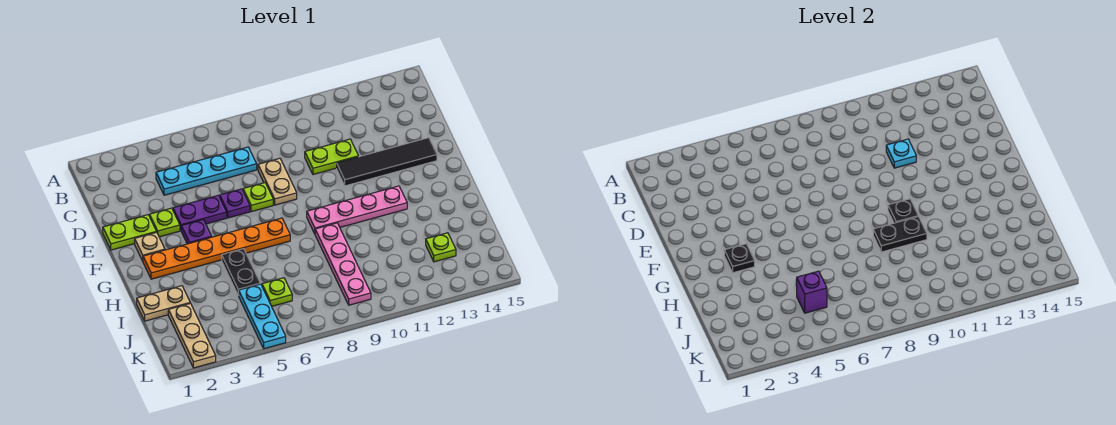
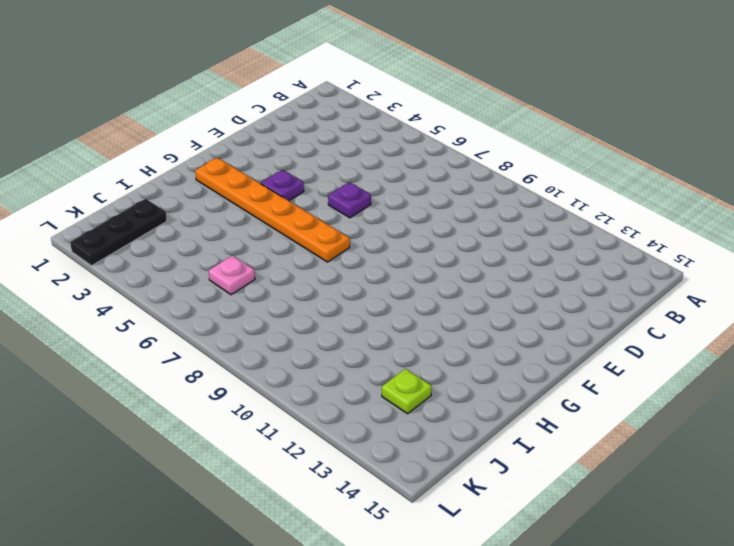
black plate J2:L2 level 1 -> tan plate J2:L2 level 1
pink plate J6 level 1 -> lime plate J6 level 1
none -> cyan plate C4:C7 level 1
none -> tan plate D8:E8 level 1
none -> lime plate D10:D11 level 1

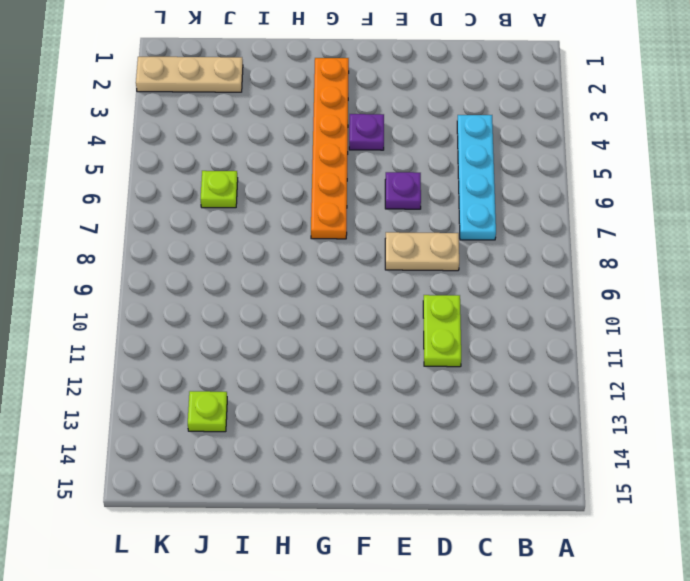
none -> lime plate E1:E2 level 1
none -> lime plate E3 level 1
none -> purple plate E4:E5 level 1

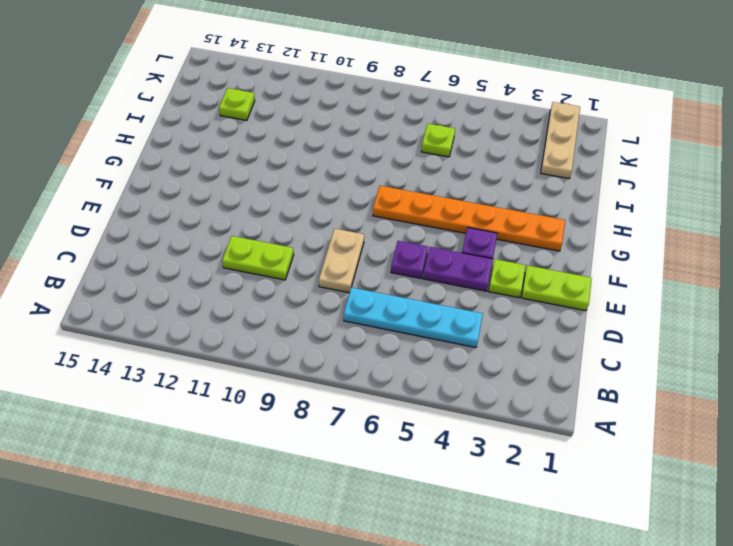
none -> lime plate E7 level 1
none -> black tile E11:E14 level 1
none -> tan plate F2 level 1

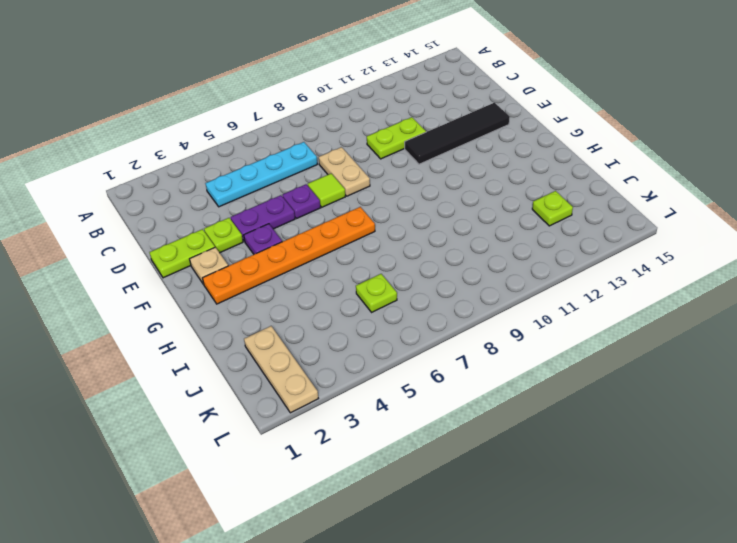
lime tile E7 level 1 -> lime plate E7 level 1
none -> pink plate G9:G12 level 1
none -> black plate H5:I5 level 1
none -> pink plate H9:K9 level 1

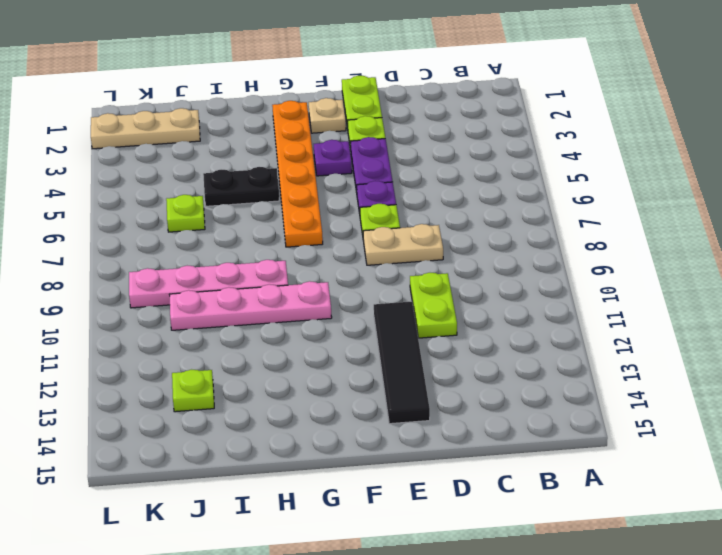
pink plate G10:J10 level 1 -> pink plate G9:G12 level 1
none -> cyan plate C4:C7 level 1
none -> tan plate I1:I2 level 1
none -> cyan plate J5:L5 level 1

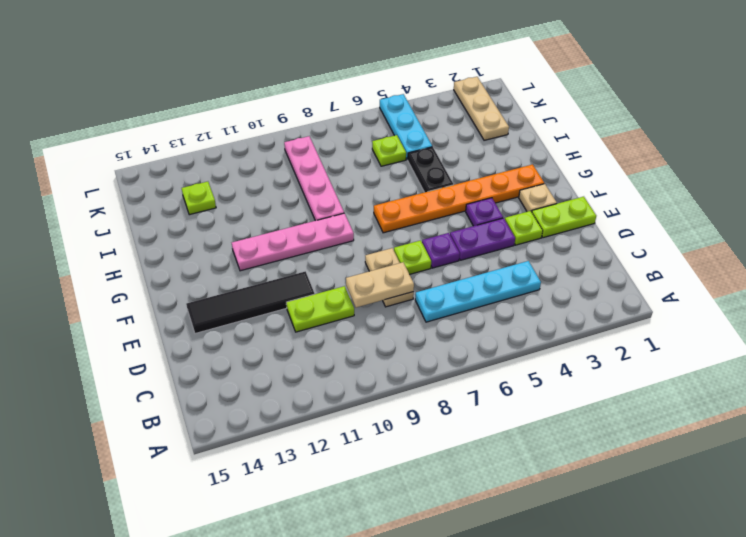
tan plate D8:D9 level 2 -> tan plate I1:I2 level 1
none -> cyan plate D11 level 2
none -> black plate G3 level 2
none -> black plate G10 level 2

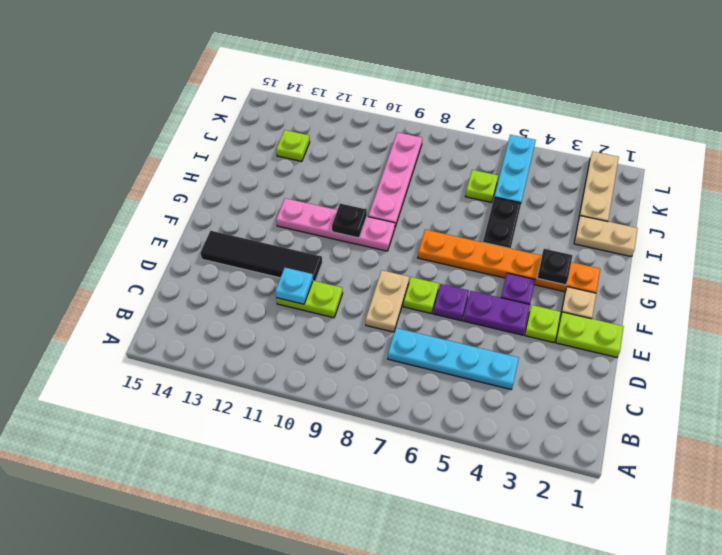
none -> black plate H9:H10 level 2
none -> purple brick J5 level 2

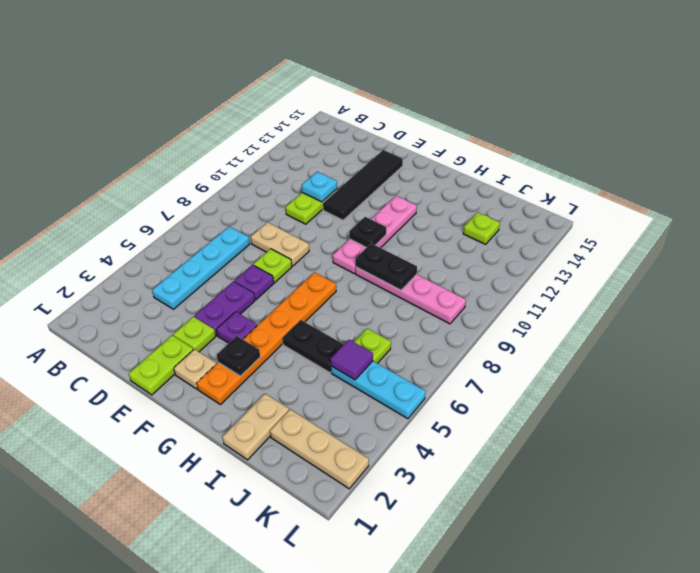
black plate H9:I9 level 2 -> black plate H9:H10 level 2
purple tile J5 level 2 -> purple brick J5 level 2

